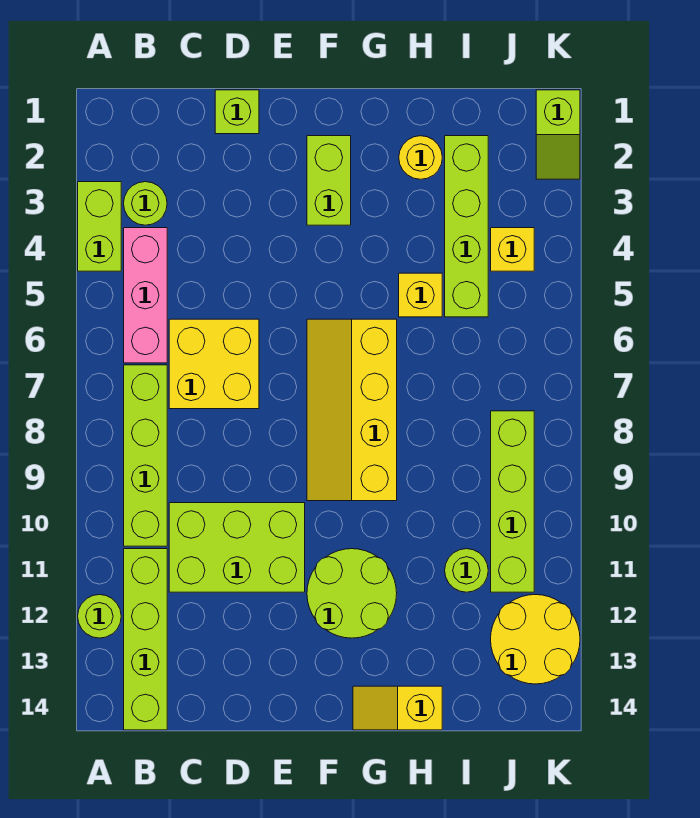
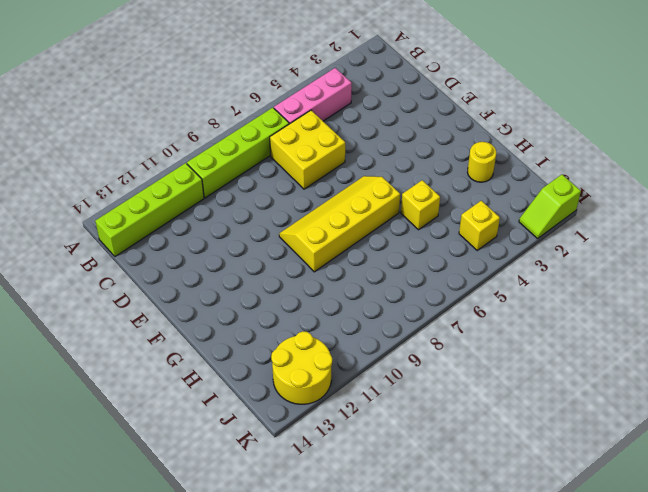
none -> lime brick A3:A4 level 1
none -> lime round brick A12 level 1
none -> lime round brick B3 level 1

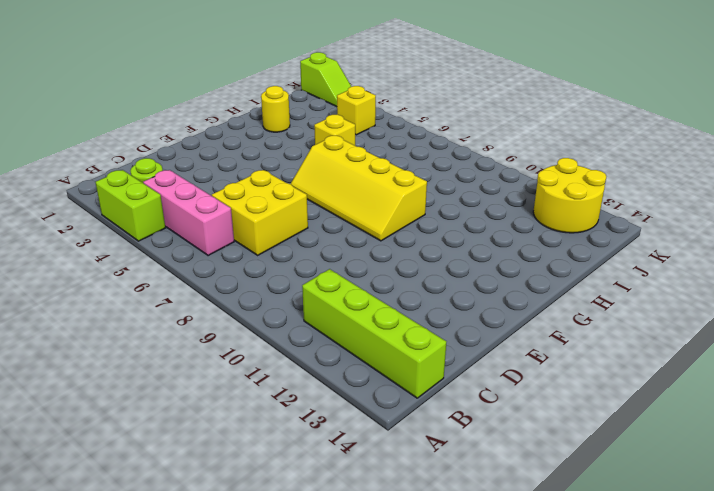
none -> lime round brick A12 level 1
none -> lime brick B7:B10 level 1
none -> lime brick C10:E11 level 1

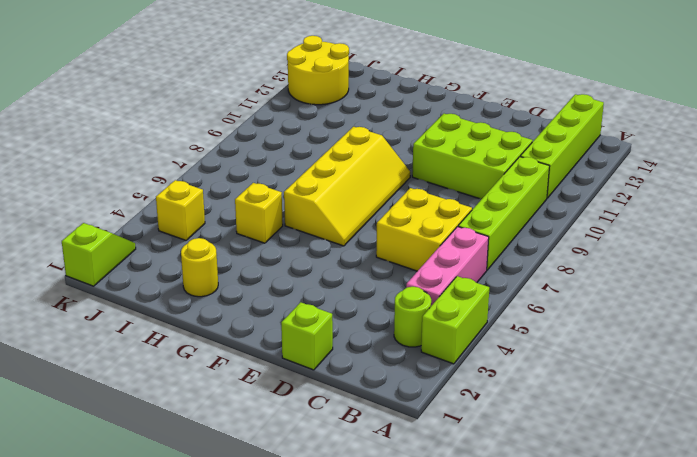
none -> lime round brick A12 level 1
none -> lime brick F2:F3 level 1
none -> lime round brick F11:G12 level 1

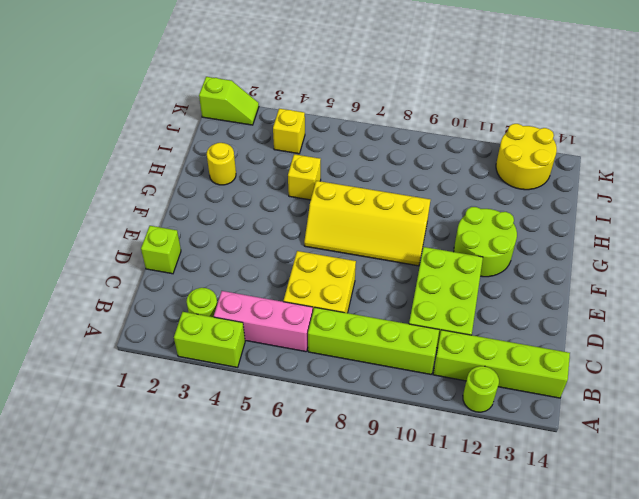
none -> lime brick F2:F3 level 1
none -> yellow slope G14:H14 level 1 top H
none -> lime brick I2:I5 level 1

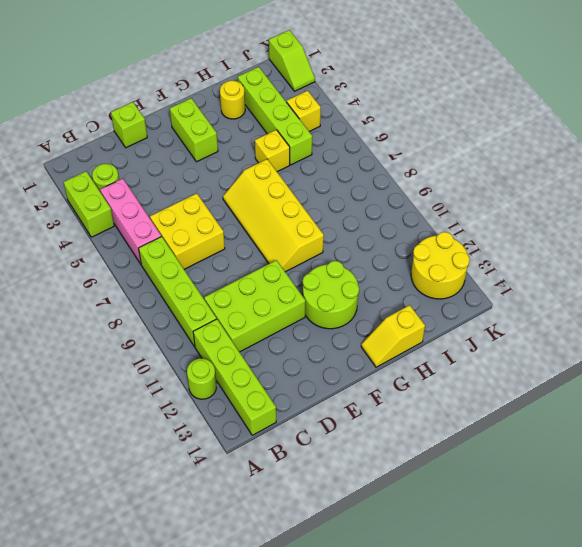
none -> lime round brick I11 level 1
none -> lime brick J8:J11 level 1

